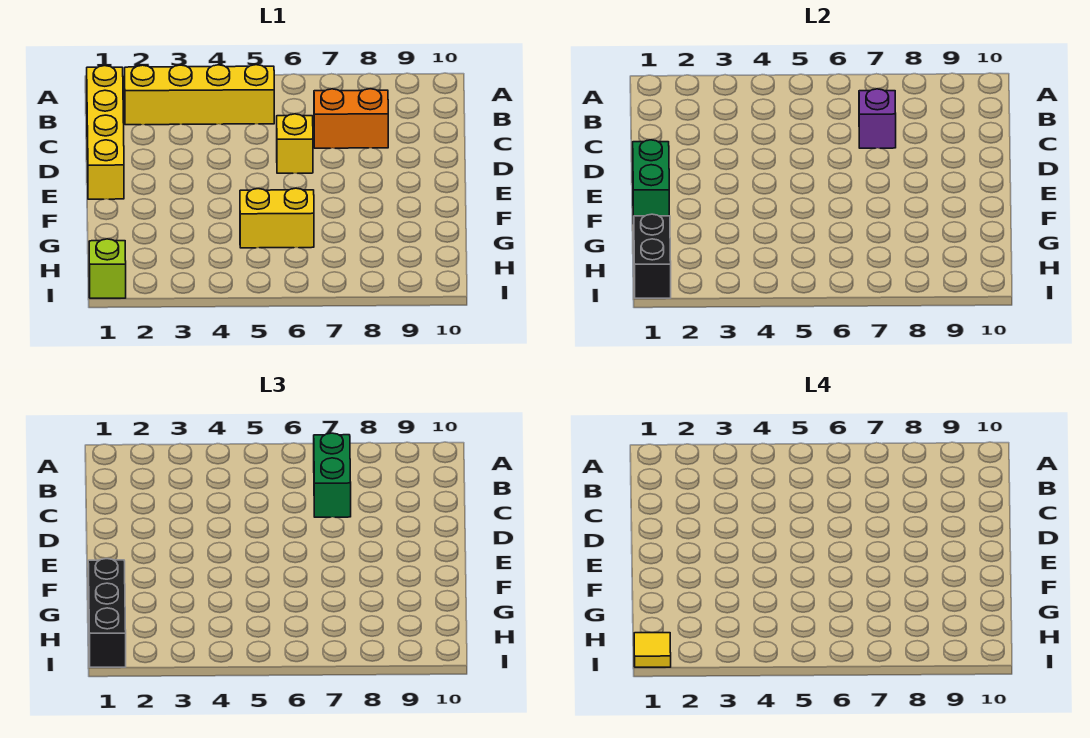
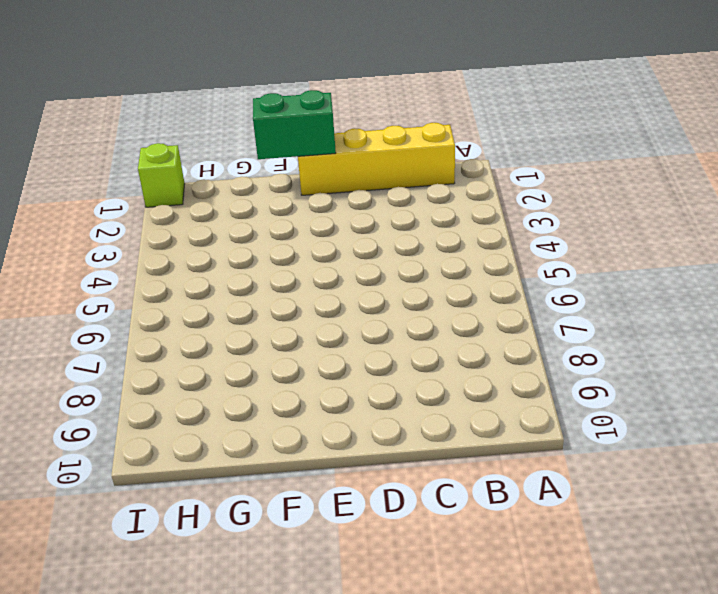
none -> yellow brick B2:B5 level 1
none -> orange brick C7:C8 level 1
none -> yellow brick D6 level 1

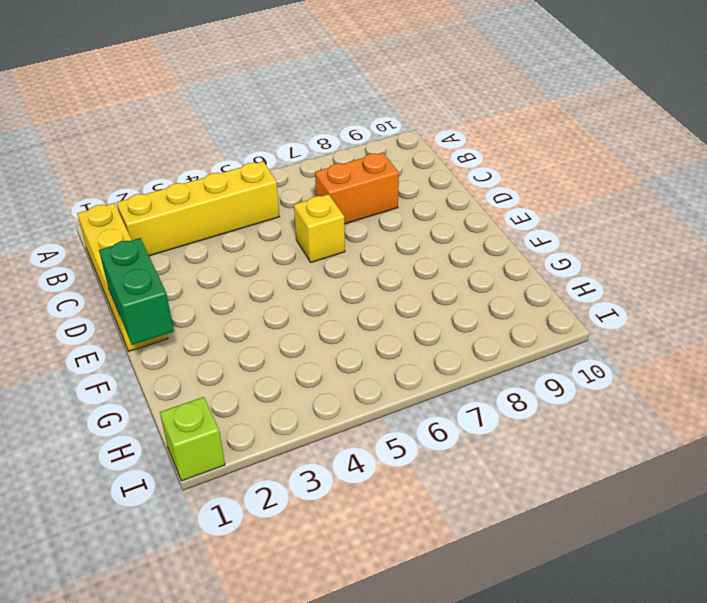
none -> yellow brick G5:G6 level 1
none -> purple brick C7 level 2
none -> black brick H1:I1 level 2

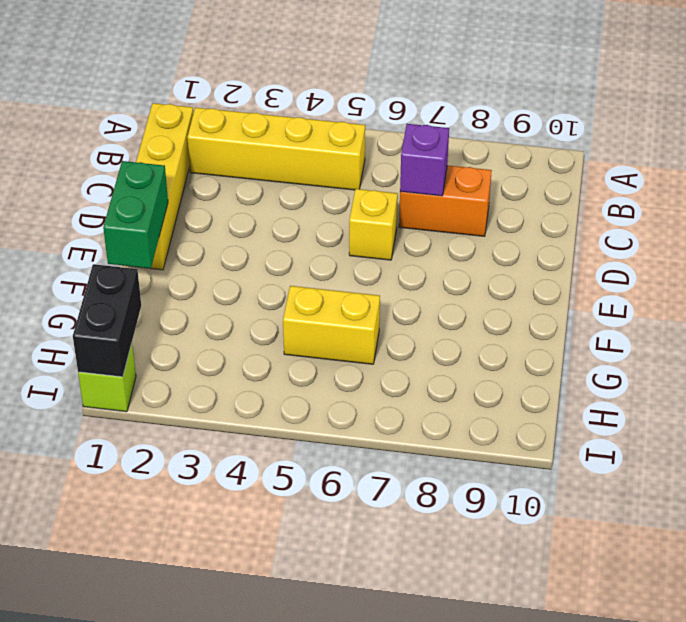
none -> green brick B7:C7 level 3
none -> black brick G1:I1 level 3
none -> yellow tile I1 level 4

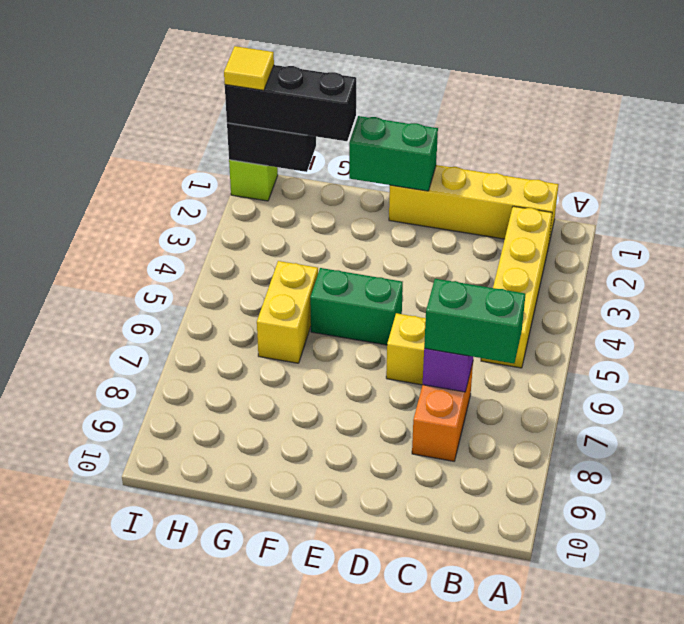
green brick E5:F5 level 1 -> none

